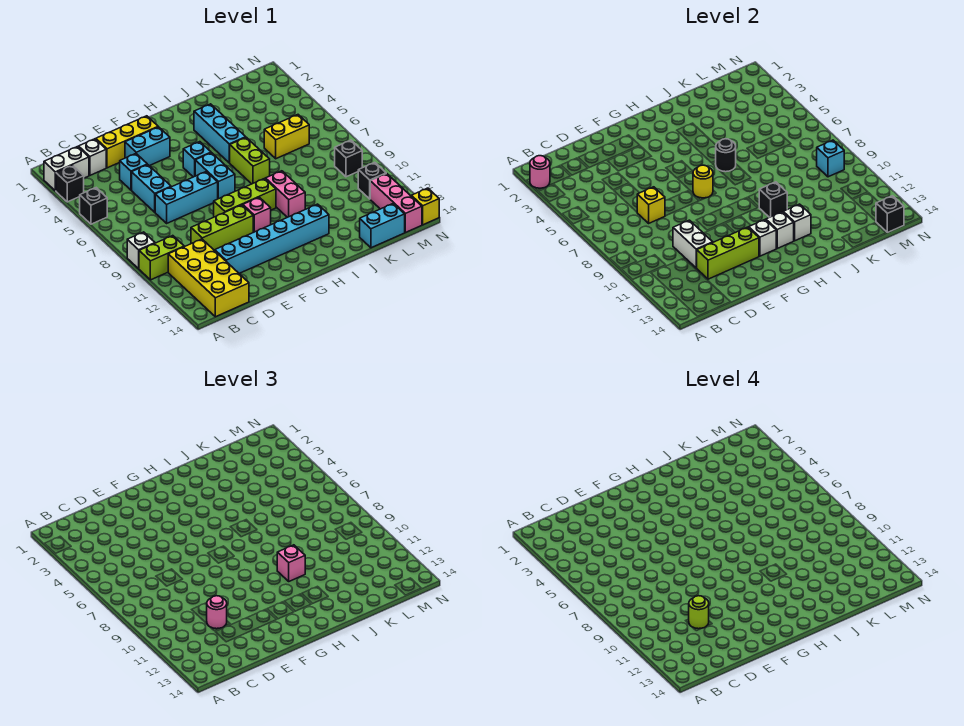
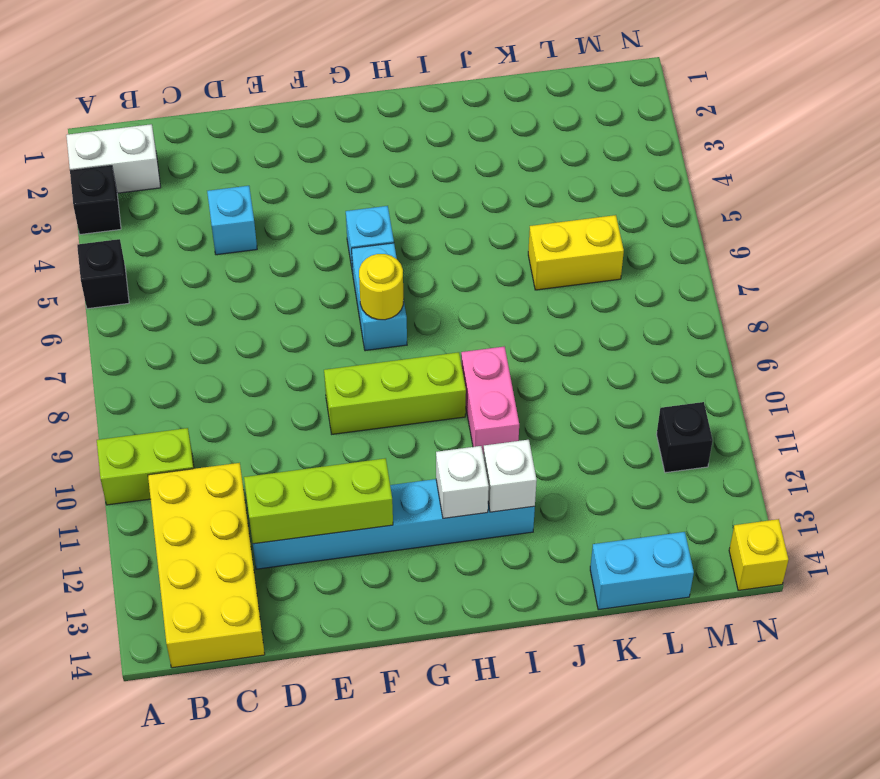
none -> white brick A9 level 1
none -> white brick C2 level 1
none -> yellow brick D2:F2 level 1
none -> cyan brick D5:D6 level 1

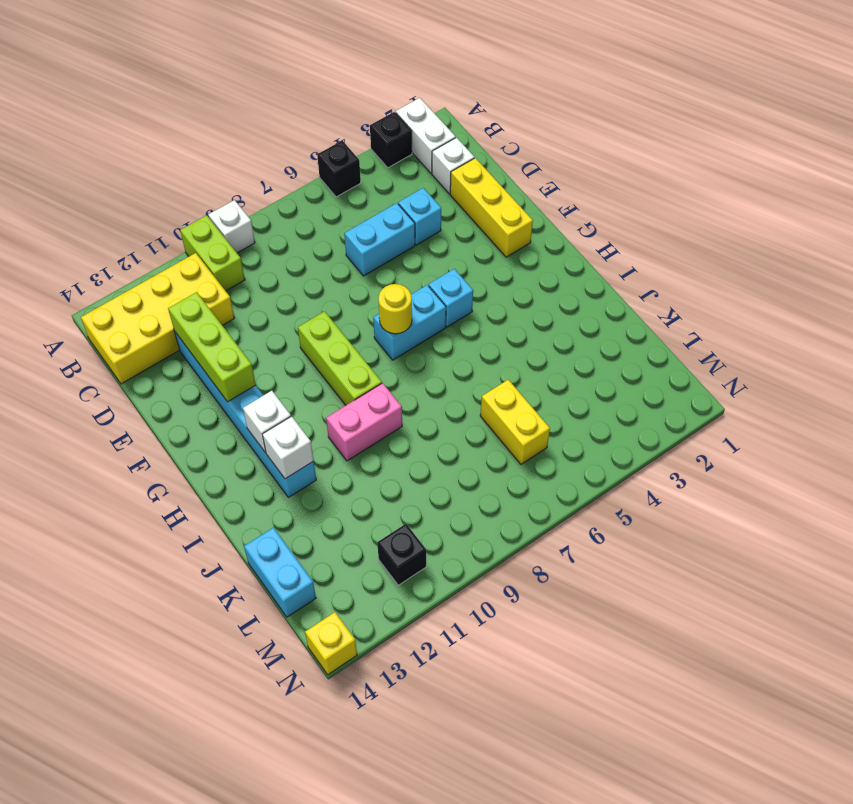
none -> cyan brick D7:F7 level 1
none -> lime brick D10:F10 level 1
none -> cyan brick E3:F3 level 1
none -> pink brick G10 level 1

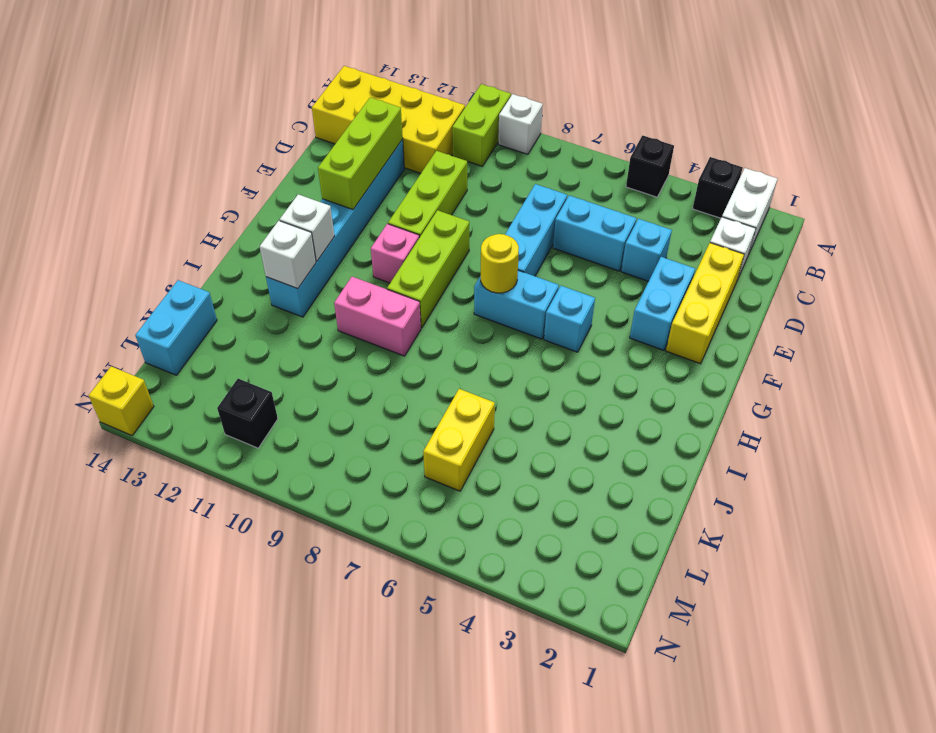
none -> cyan brick I3:I5 level 1
none -> lime brick I6:I7 level 1
none -> black brick M9 level 1
none -> pink brick M12:M14 level 1

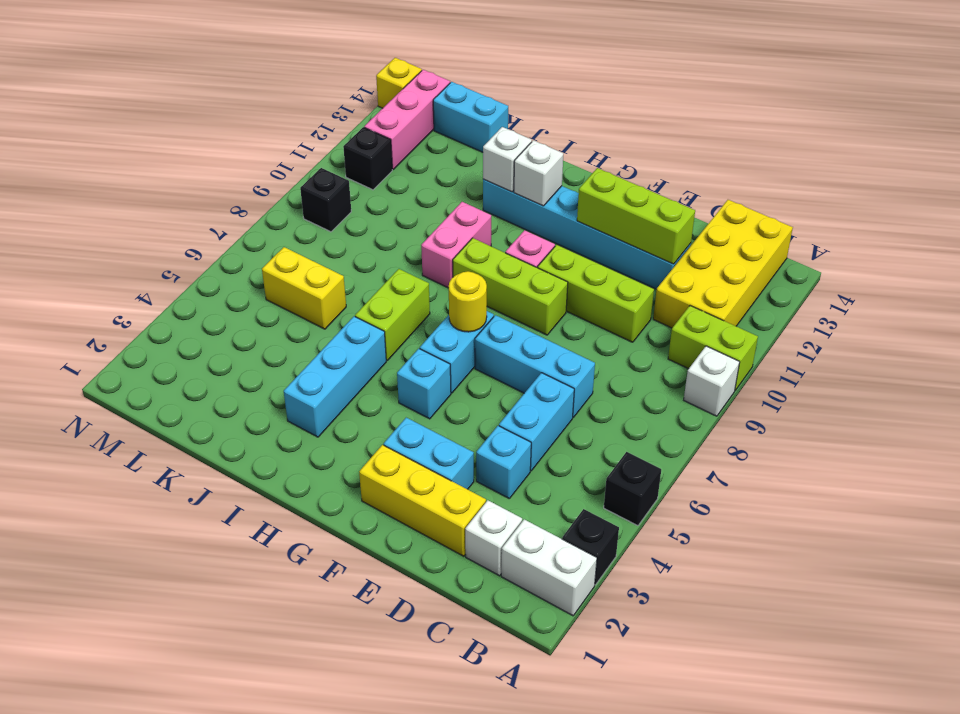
none -> pink round brick A2 level 2
none -> yellow brick D7 level 2
none -> white brick D10:D11 level 2
none -> white brick G12 level 2

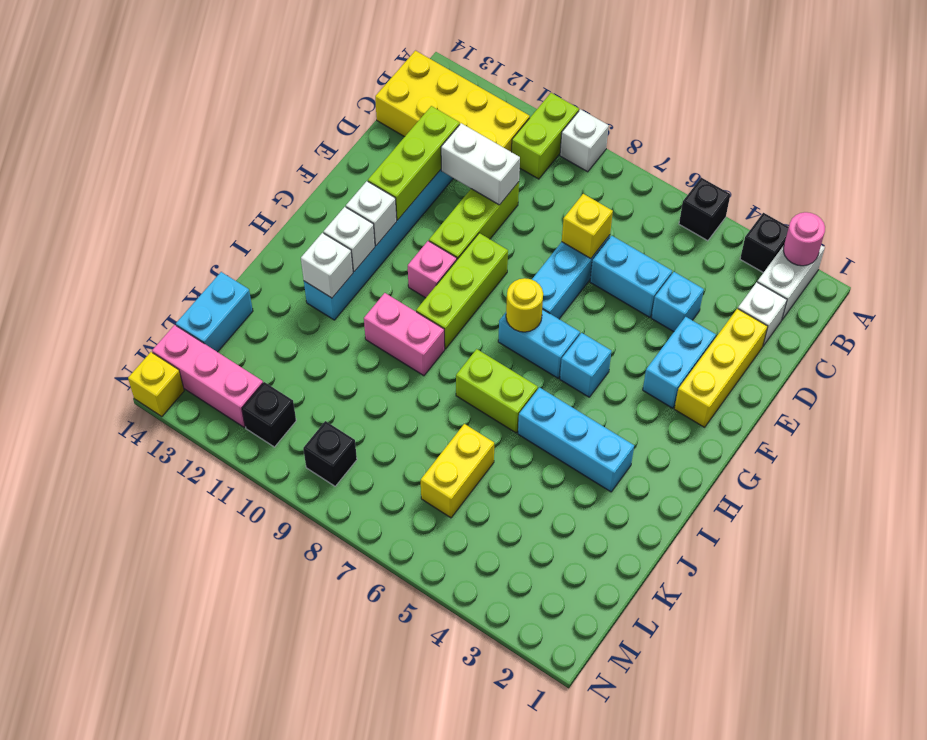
none -> black round brick I6 level 2
none -> black brick I10 level 2
none -> cyan brick M9 level 2
none -> black brick M14 level 2

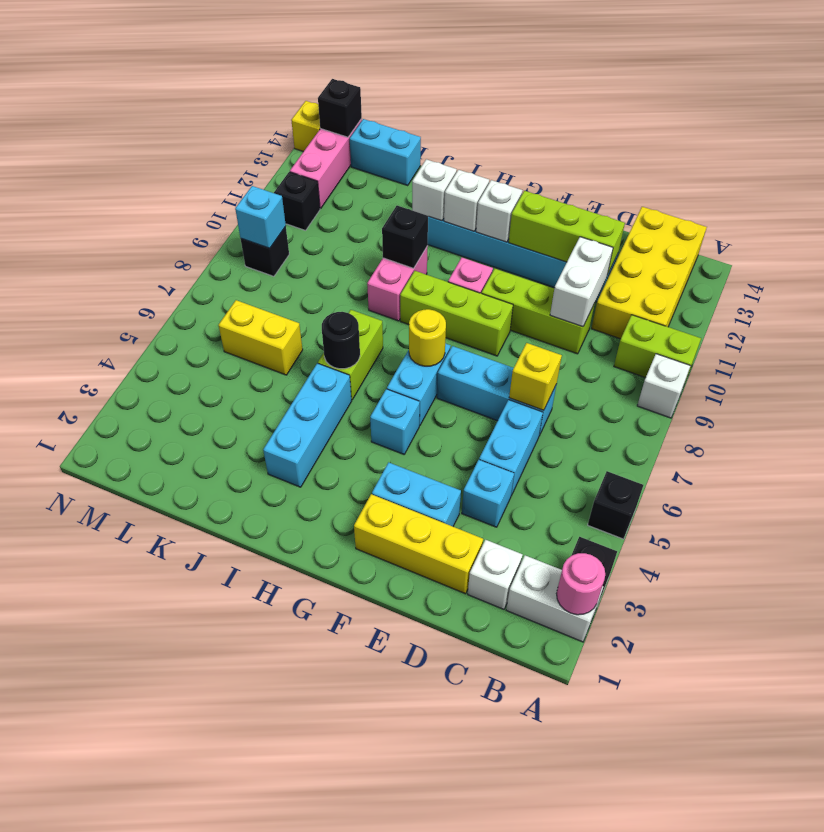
none -> pink round brick D11 level 3
none -> pink brick I10 level 3
none -> lime round brick D11 level 4

